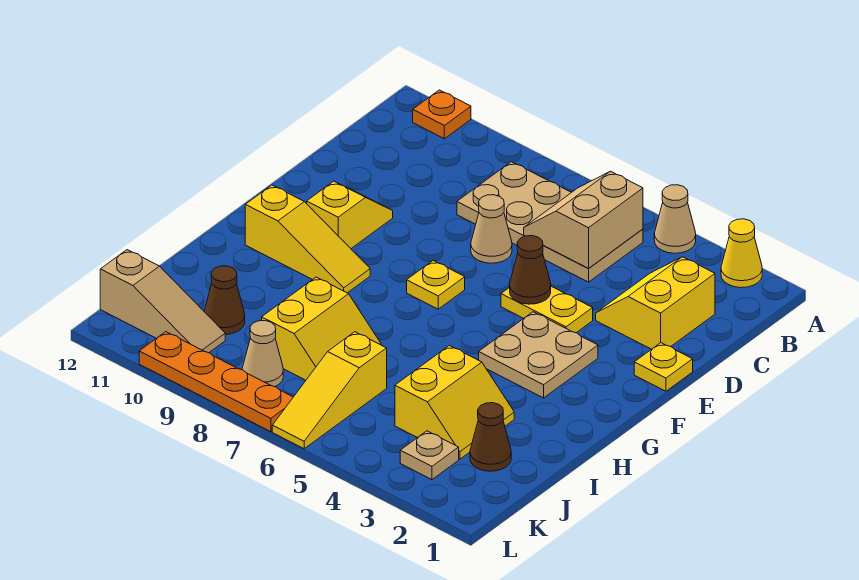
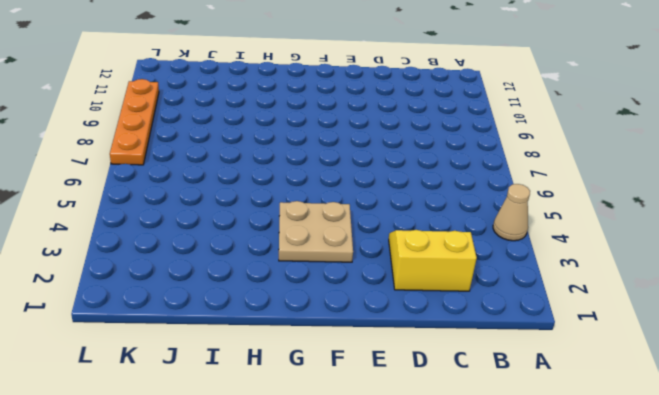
none -> yellow cone A2 level 1
none -> orange plate A11 level 1
none -> tan plate B5:C8 level 1

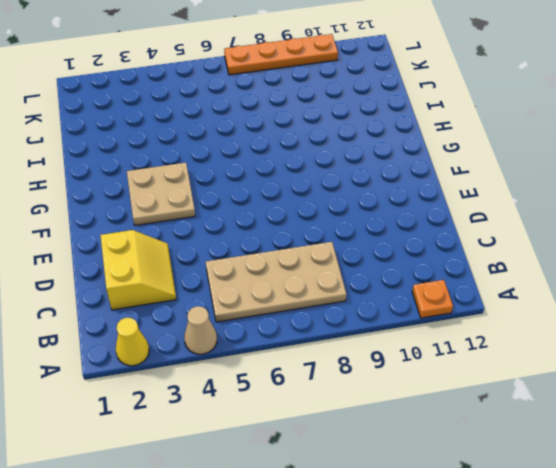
none -> tan cone D7 level 1
none -> yellow plate E1 level 1
none -> yellow plate E4:E5 level 1

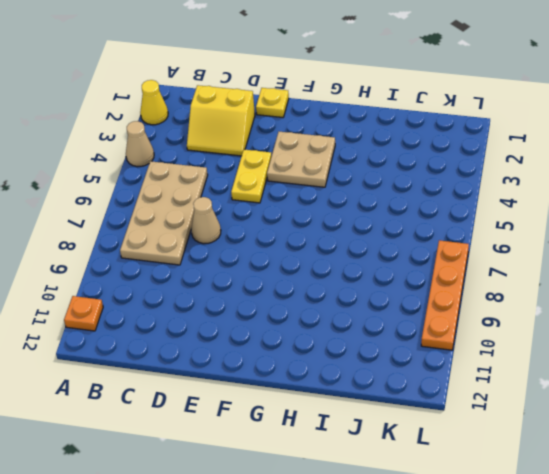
none -> yellow slope E10:F10 level 1 top F
none -> yellow plate F7 level 1
none -> yellow slope G9:G11 level 1 top 11

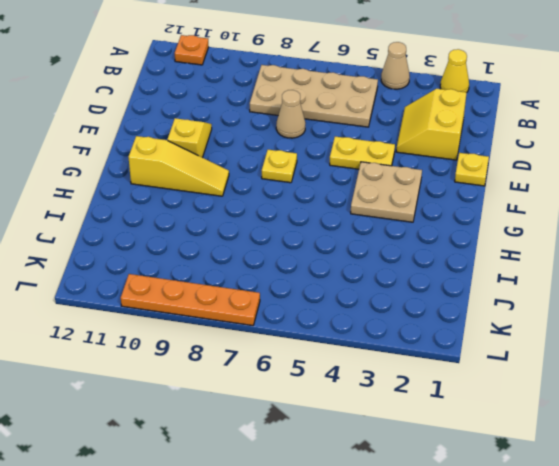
none -> yellow slope I3:J4 level 1 top 4
none -> yellow slope I7:J8 level 1 top 8
none -> brown cone J2 level 1

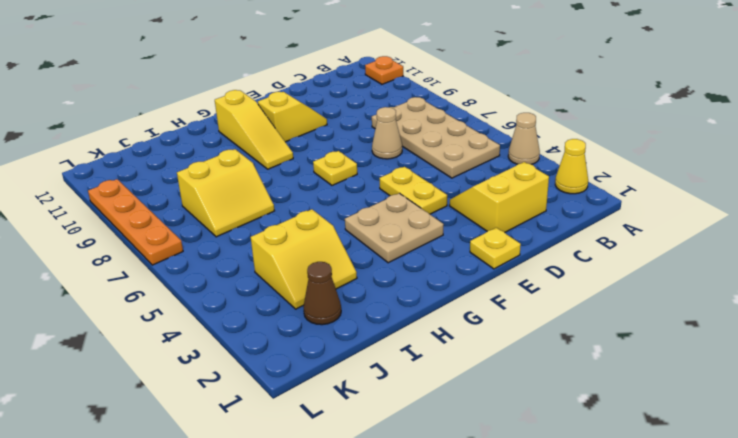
none -> yellow slope J6:L6 level 1 top J
none -> brown cone J10 level 1
none -> tan plate K3 level 1

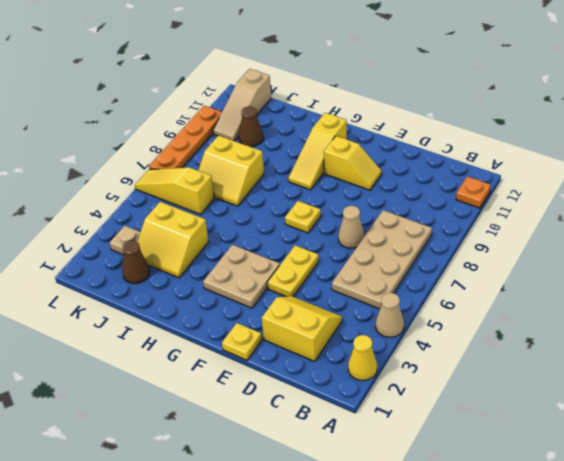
none -> tan cone K8 level 1
none -> tan slope B5:C6 level 2 top 5
none -> brown cone E5 level 2

